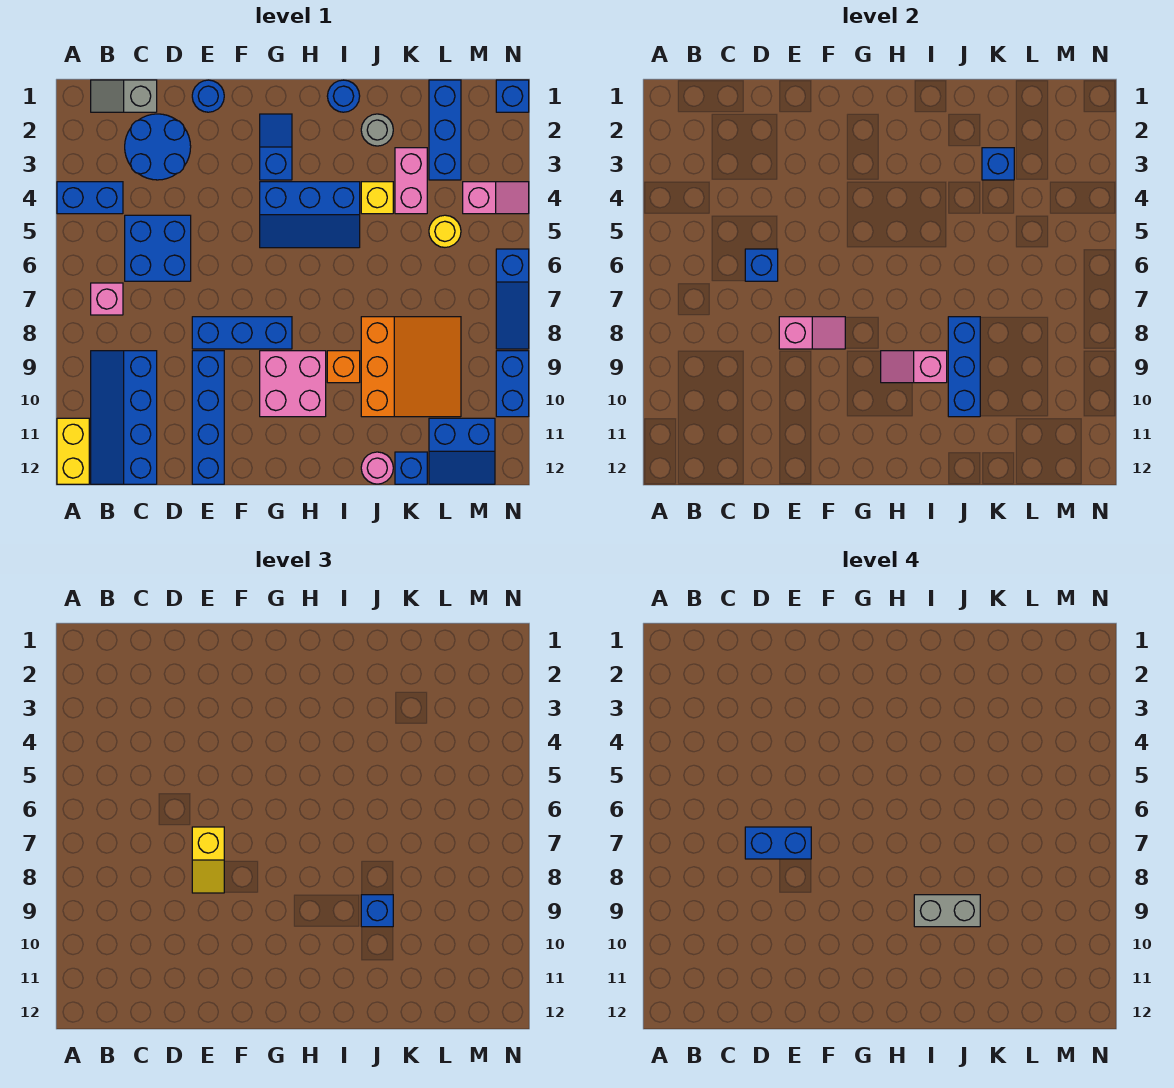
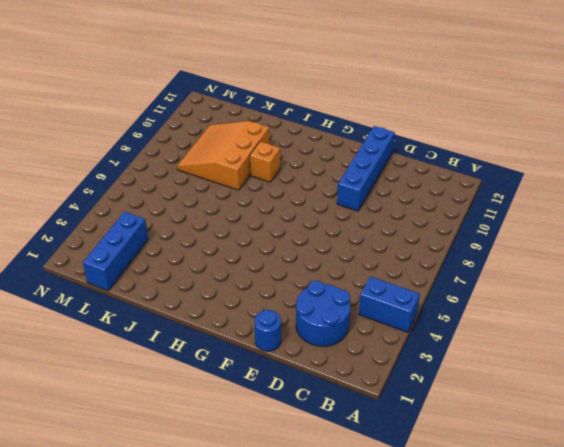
none -> yellow brick A11:A12 level 1
none -> grey slope B1:C1 level 1 top C
none -> pink brick B7 level 1
none -> blue slope B9:C12 level 1 top C

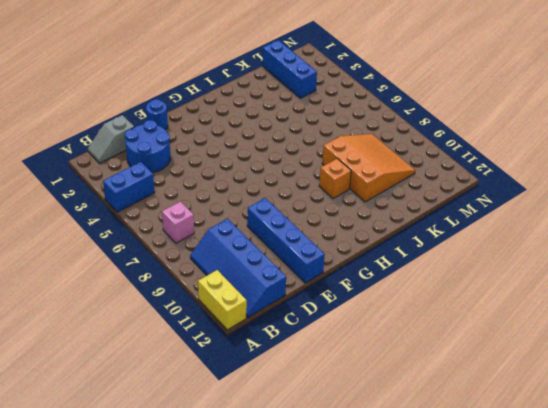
none -> blue brick C5:D6 level 1
none -> blue brick E8:G8 level 1
none -> blue slope G2:G3 level 1 top 3
none -> blue slope G4:I5 level 1 top 4

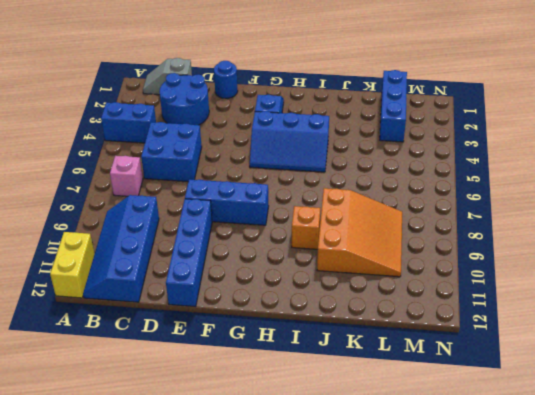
none -> pink brick G9:H10 level 1
none -> blue round brick I1 level 1
none -> grey round brick J2 level 1
none -> yellow brick J4 level 1

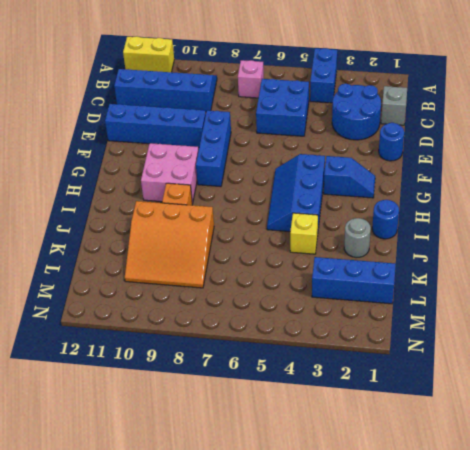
none -> pink round brick J12 level 1
none -> pink brick K3:K4 level 1
none -> blue brick K12 level 1
none -> yellow round brick L5 level 1

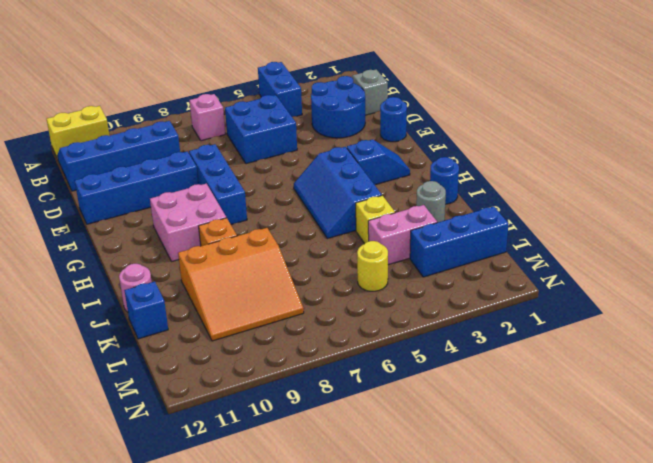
none -> blue slope L11:M12 level 1 top 11
none -> pink slope M4:N4 level 1 top M
none -> blue brick N1 level 1
none -> blue slope N6:N8 level 1 top 6

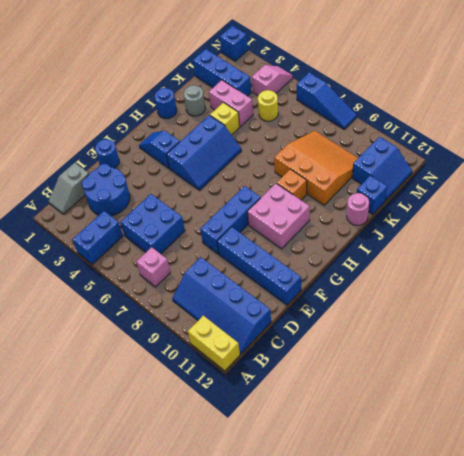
none -> blue brick N9:N10 level 1
none -> blue brick D6 level 2
none -> pink slope E8:F8 level 2 top E
none -> pink slope H9:I9 level 2 top I

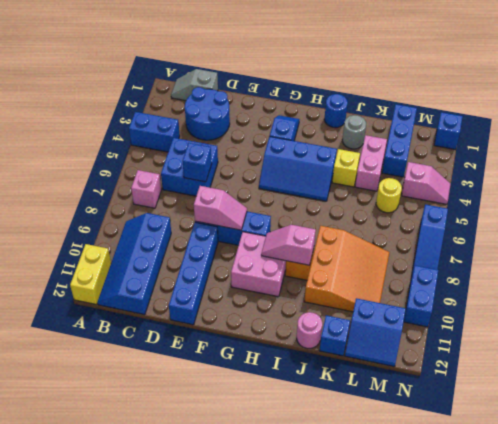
none -> blue round brick E1 level 1
none -> blue brick J8:J10 level 2
none -> blue brick K3 level 2
none -> yellow slope E7:E8 level 3 top 7

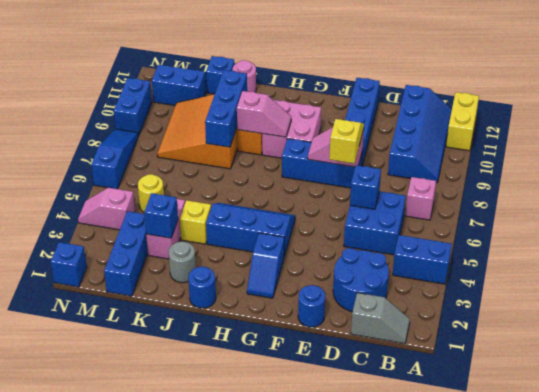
none -> blue brick J9 level 3
none -> blue brick D7:E7 level 4
none -> grey brick I9:J9 level 4

